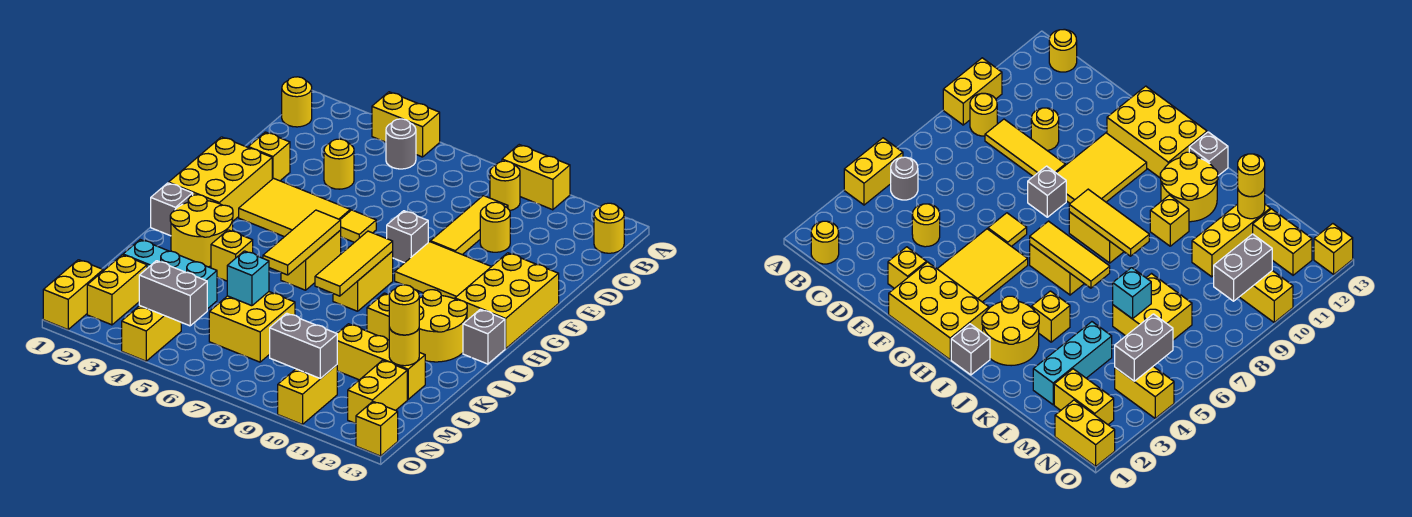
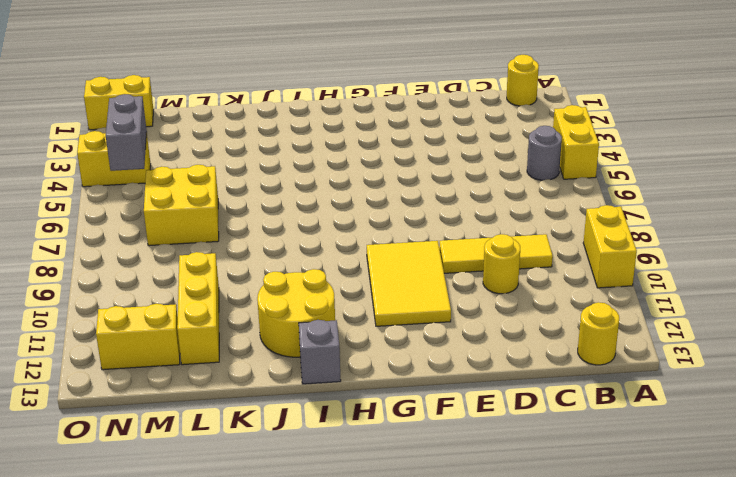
none -> yellow round brick B9 level 1
none -> yellow round brick D4 level 1
none -> yellow brick E2 level 1
none -> yellow brick F1:H2 level 1

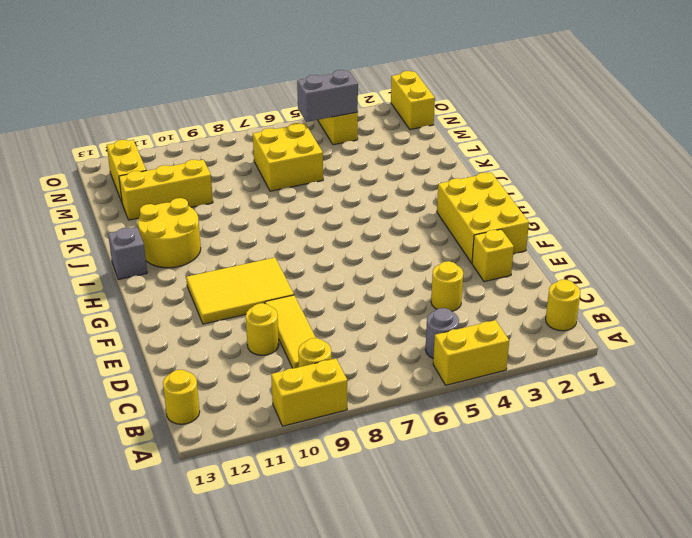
none -> yellow tile F3:G5 level 1
none -> yellow tile F6 level 1
none -> grey brick F8 level 1
none -> yellow brick F12:H13 level 1

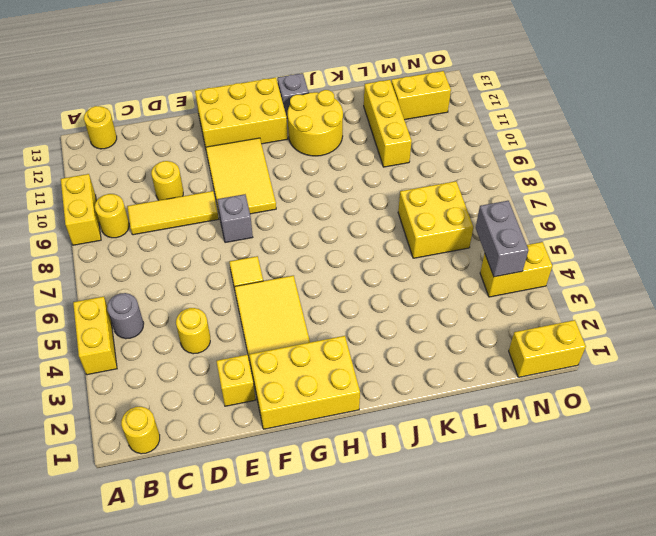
none -> yellow brick H6:I6 level 1
none -> yellow brick H8:I8 level 1
none -> grey brick I1 level 1
none -> yellow round brick I2:J3 level 1

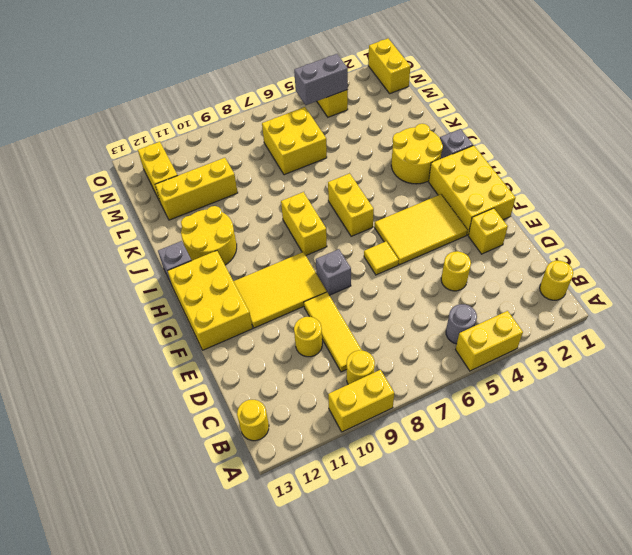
none -> yellow brick J4 level 1
none -> yellow brick J10 level 1
none -> cyan brick L2:L4 level 1
none -> yellow brick M2:N2 level 1

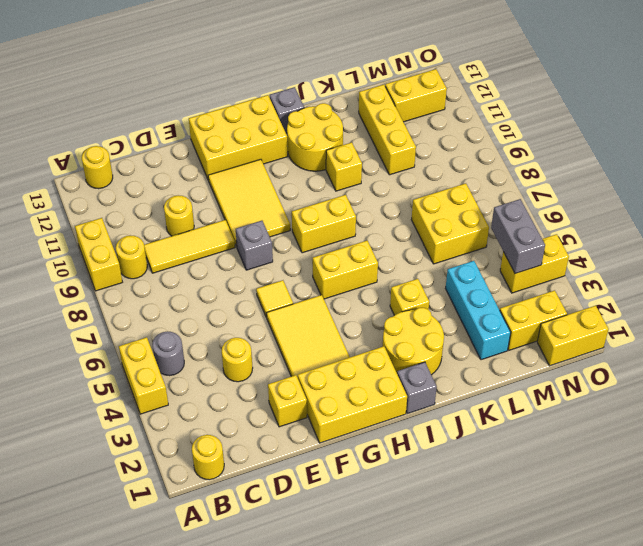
none -> yellow brick N10:O10 level 1
none -> yellow brick O13 level 1
none -> yellow tile H6:J6 level 2
none -> yellow tile H8:J8 level 2

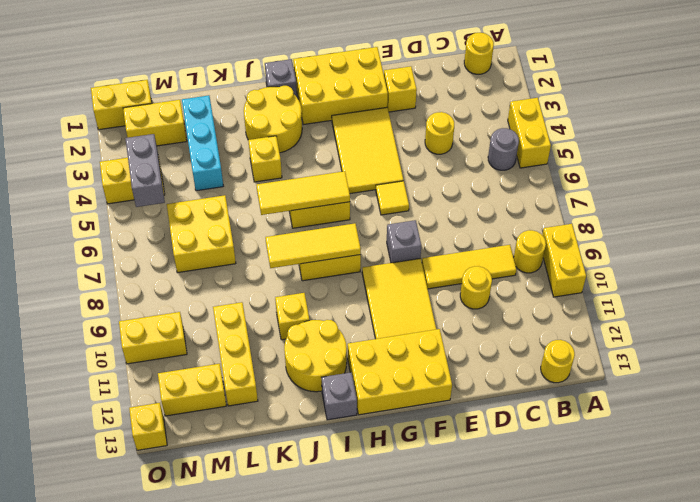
none -> cyan brick L6 level 2
none -> yellow round brick L12 level 2
none -> grey brick N9:N10 level 2
none -> yellow round brick L12 level 3

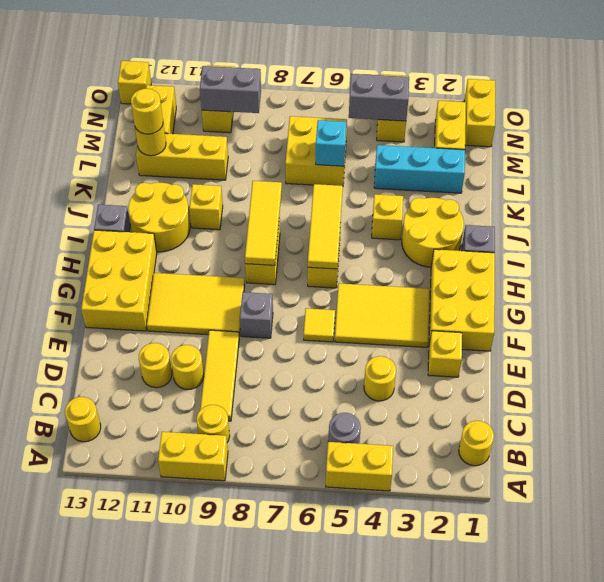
yellow round brick D11 level 1 -> none

